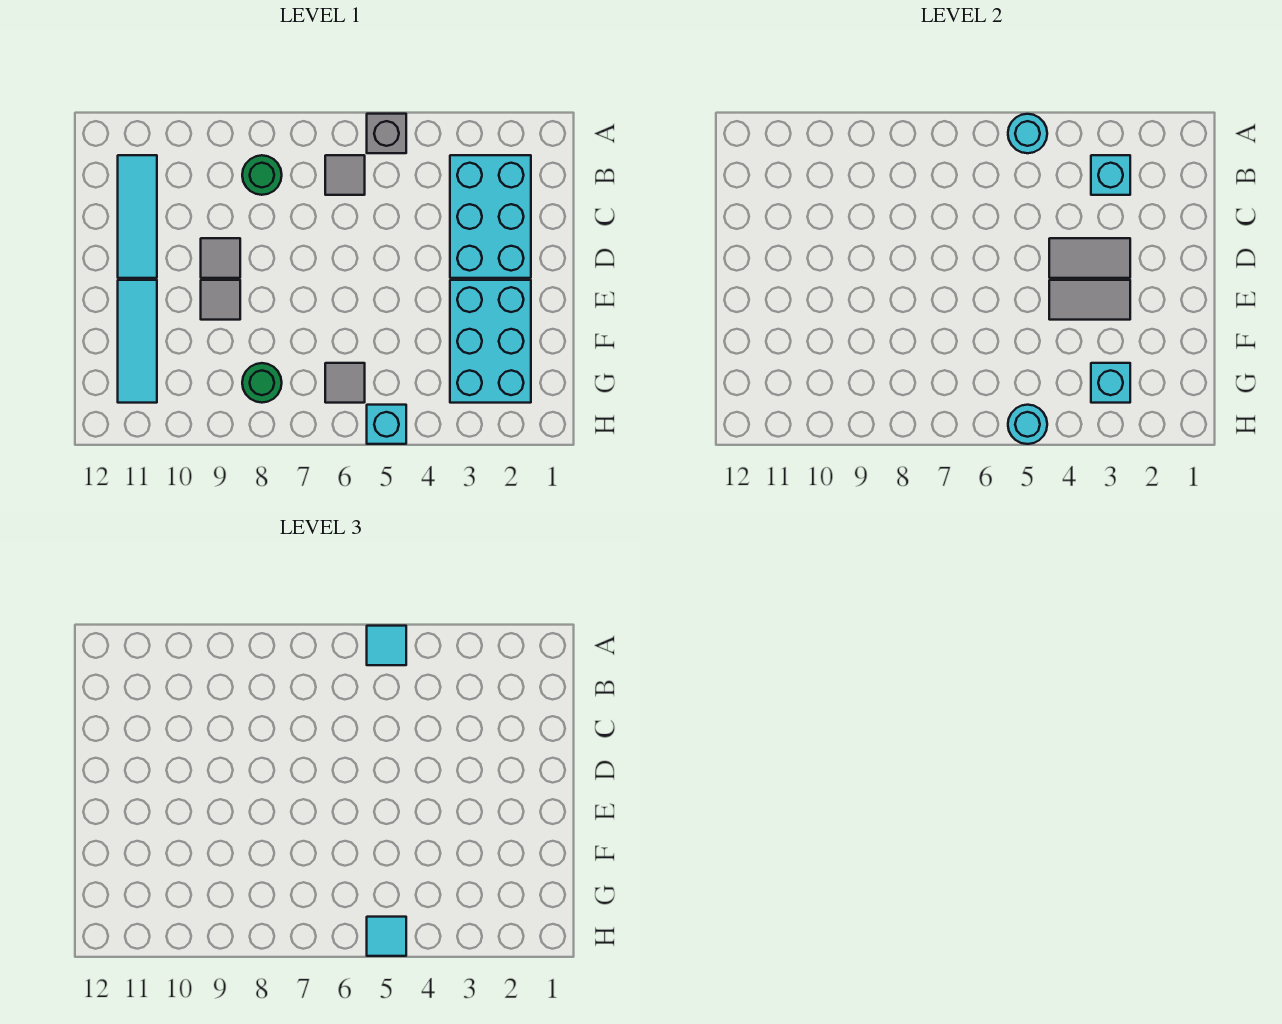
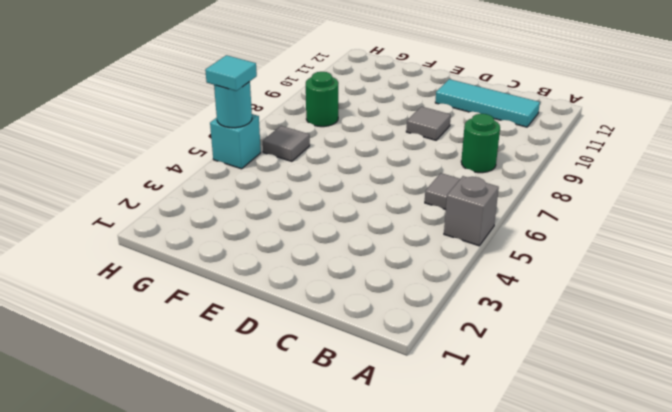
none -> cyan brick B2:D3 level 1
none -> cyan brick E2:G3 level 1
none -> grey tile E9 level 1

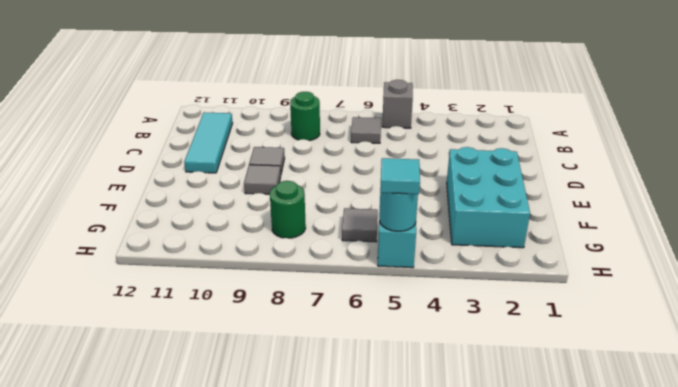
none -> cyan brick B2:D3 level 1
none -> cyan tile E11:G11 level 1
none -> cyan round brick A5 level 2

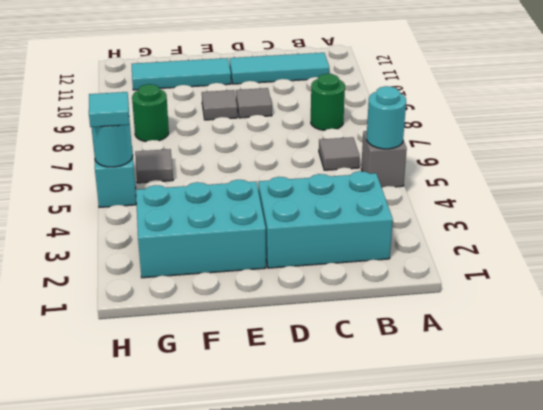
none -> cyan brick B3 level 2
none -> grey tile D3:D4 level 2
none -> grey tile E3:E4 level 2

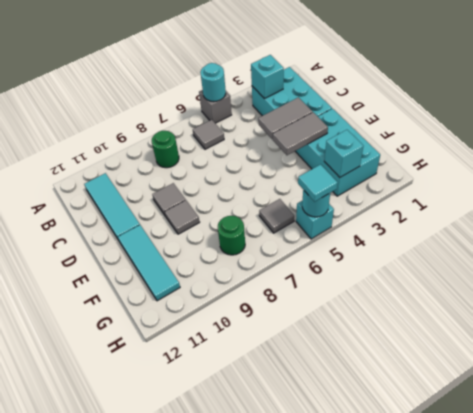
none -> cyan tile A5 level 3

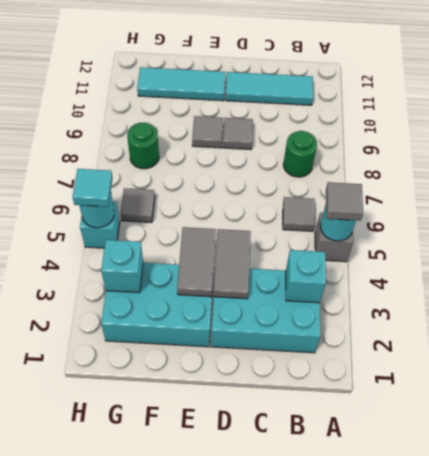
grey tile A5 level 3 -> cyan tile A5 level 3

